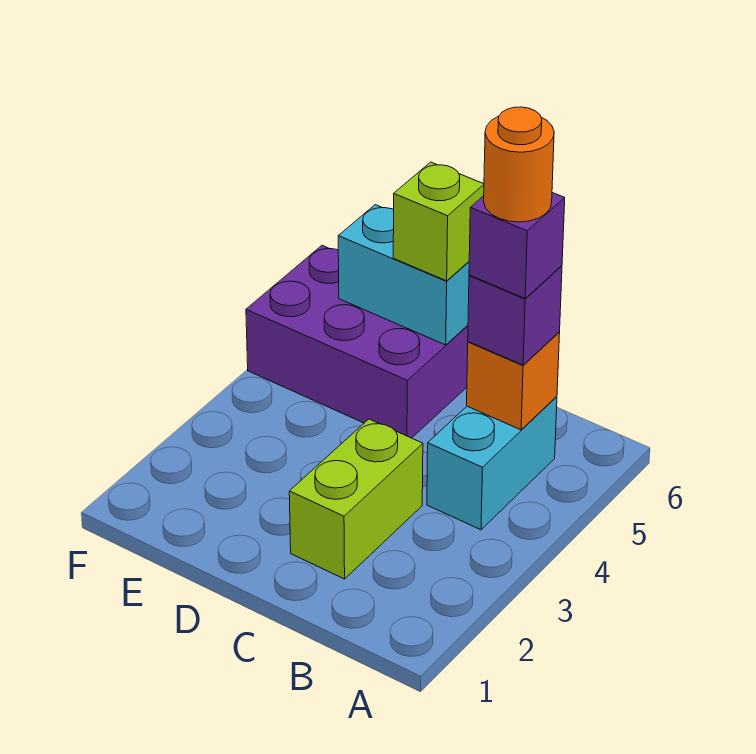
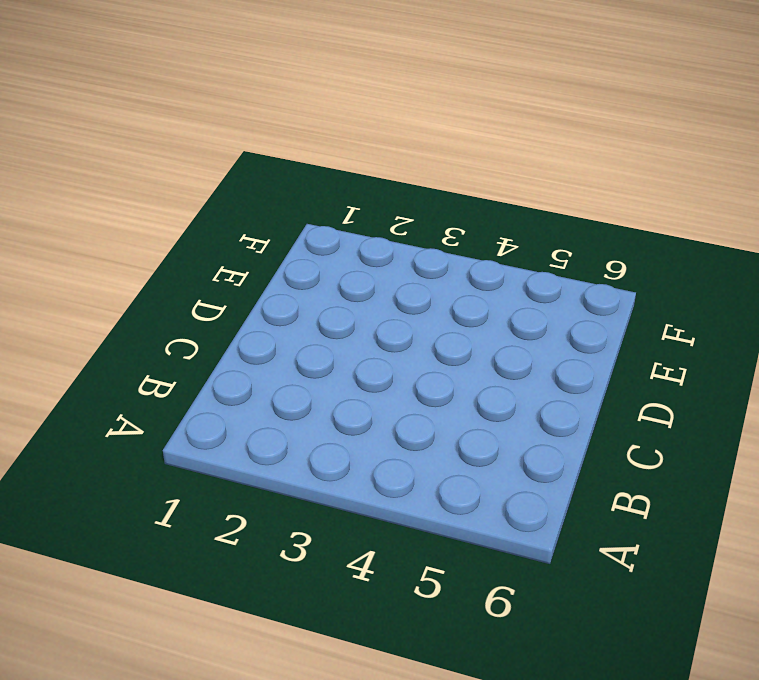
none -> cyan brick B4:B5 level 1
none -> lime brick C2:C3 level 1

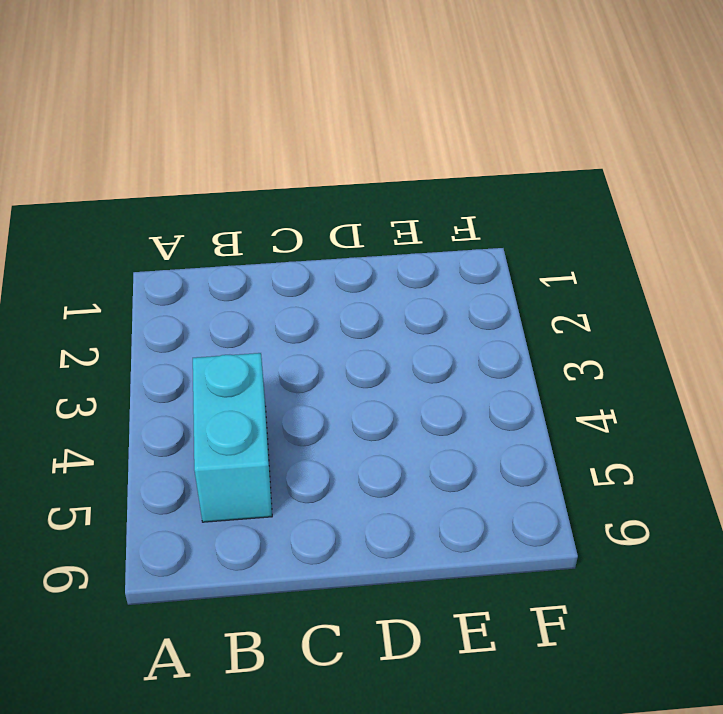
none -> lime brick C2:C3 level 1
none -> purple brick D5:F6 level 1

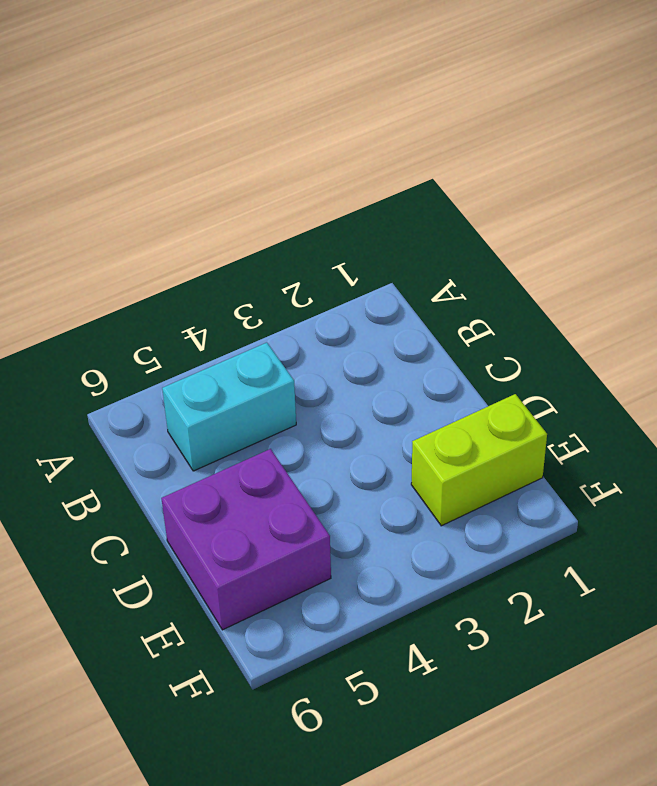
purple brick D5:E6 level 1 -> purple brick D5:F6 level 1
lime brick E1:E2 level 1 -> lime brick C2:C3 level 1
none -> orange brick B5 level 2
none -> cyan brick D6:E6 level 2

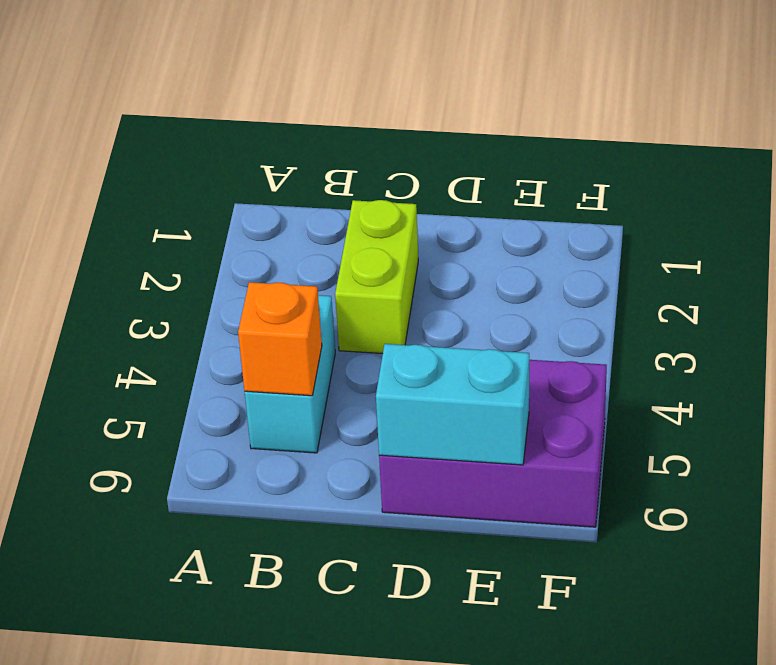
none -> purple brick B5 level 3
none -> lime brick D6 level 3

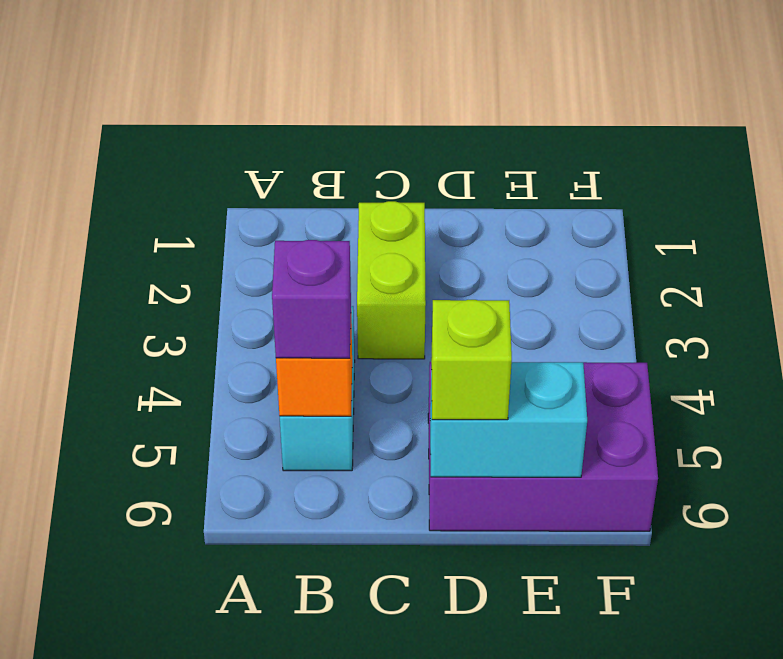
none -> purple brick B5 level 4
none -> orange round brick B5 level 5

